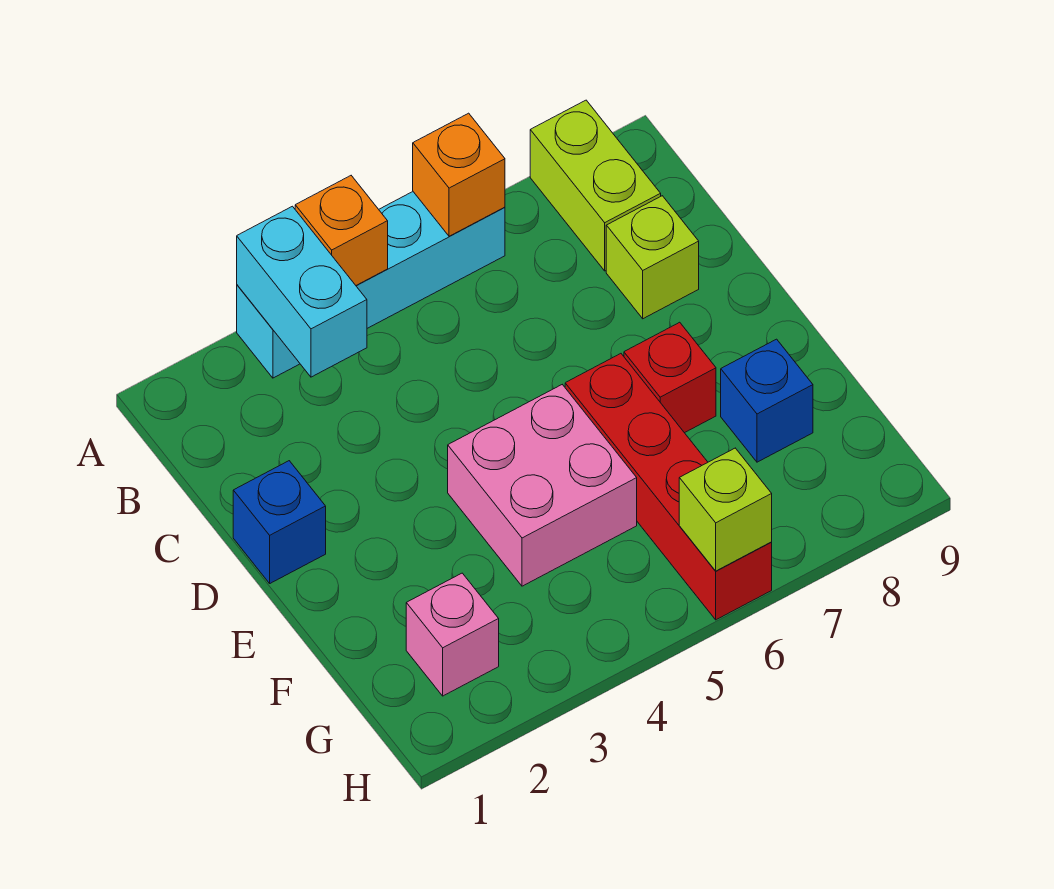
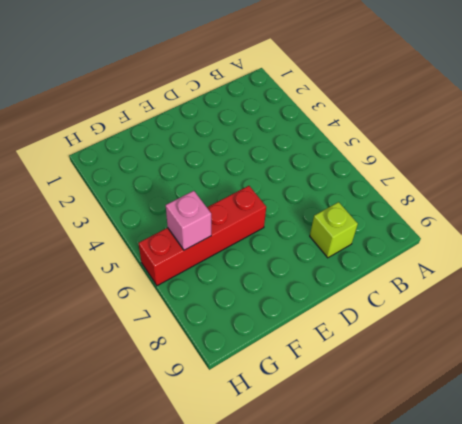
pink brick G6 level 2 -> pink brick G2 level 1
none -> cyan brick A3:A6 level 1
none -> lime brick A8:B8 level 1
none -> blue brick D1 level 1

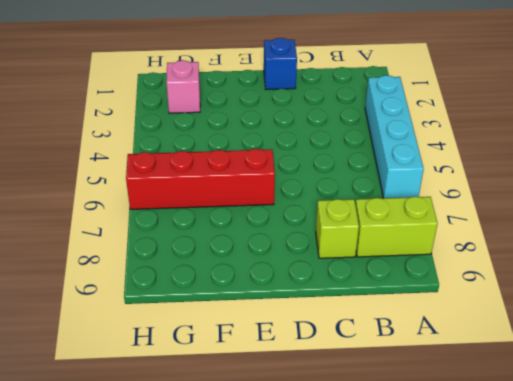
none -> pink brick E4:F5 level 1
none -> red brick E7 level 1
none -> blue brick F8 level 1

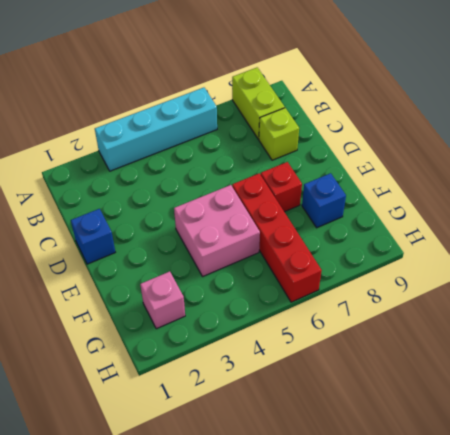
none -> cyan brick A3:B3 level 2
none -> orange brick A4 level 2
none -> orange brick A6 level 2

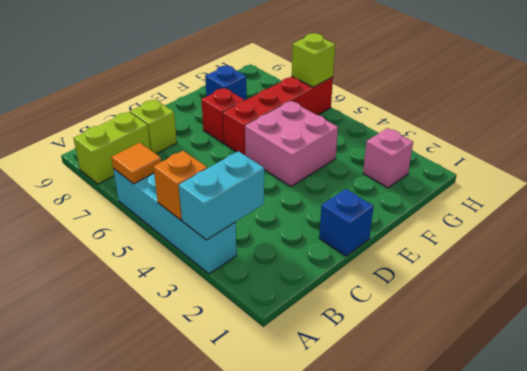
orange tile A6 level 2 -> orange brick A6 level 2

